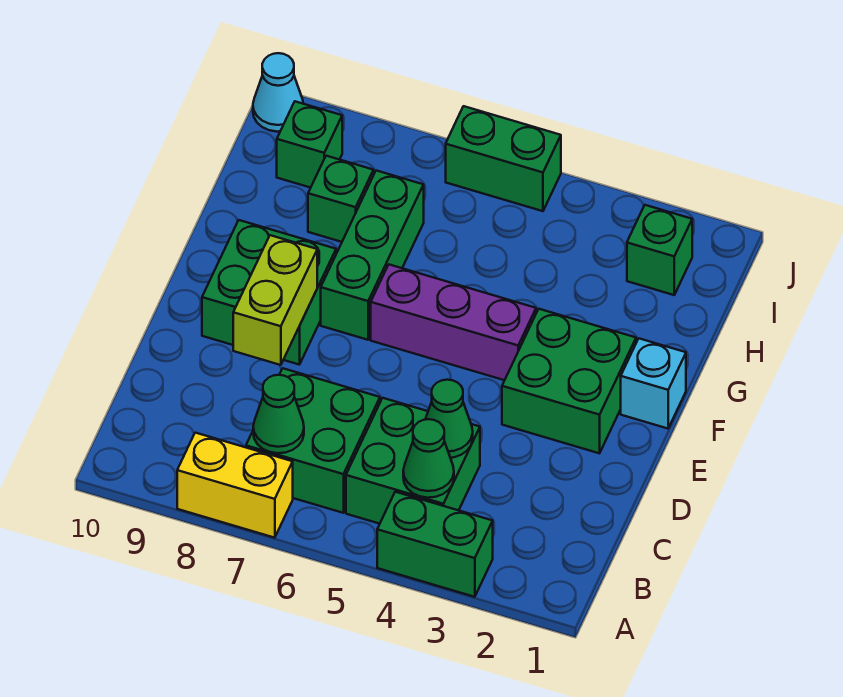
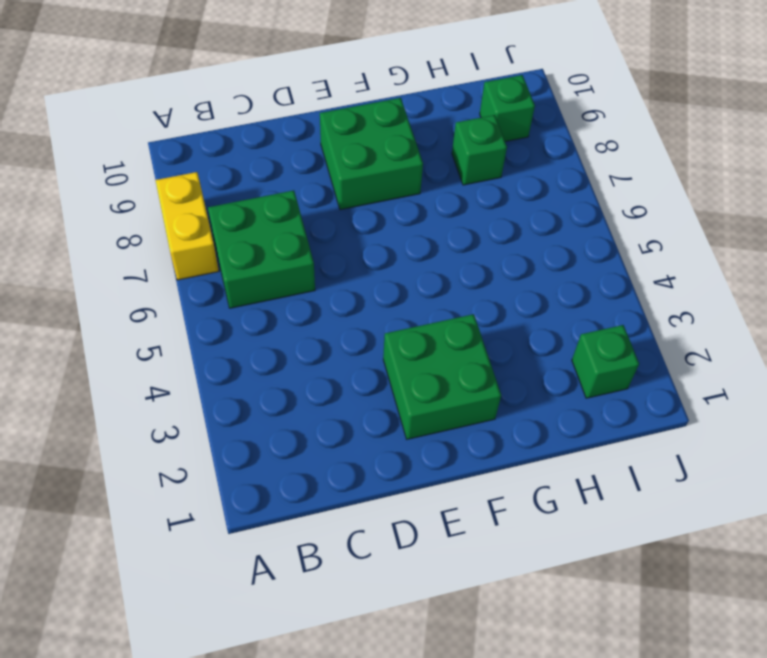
none -> green brick A3:A4 level 1
none -> green brick B4:C5 level 1
none -> cyan brick F1 level 1

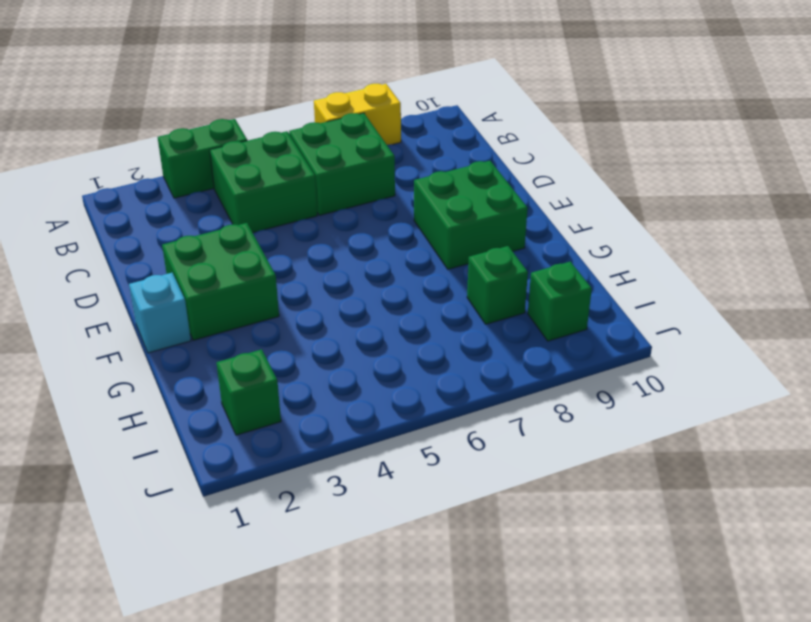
none -> purple brick F4:F6 level 1
none -> green brick F7:H7 level 1
none -> green brick J5:J6 level 1

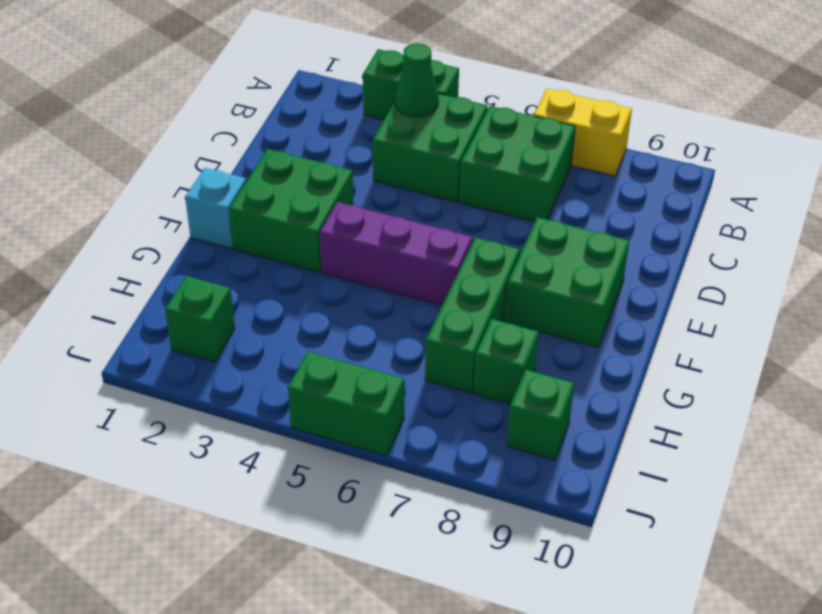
none -> cyan cone J10 level 1
none -> green cone B7 level 2
none -> green cone C4 level 2

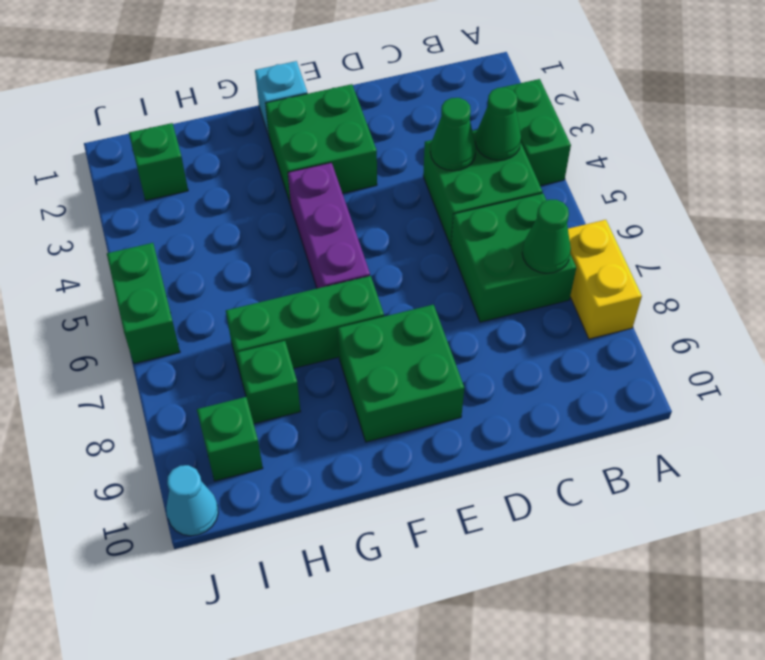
none -> lime brick D8:E8 level 2

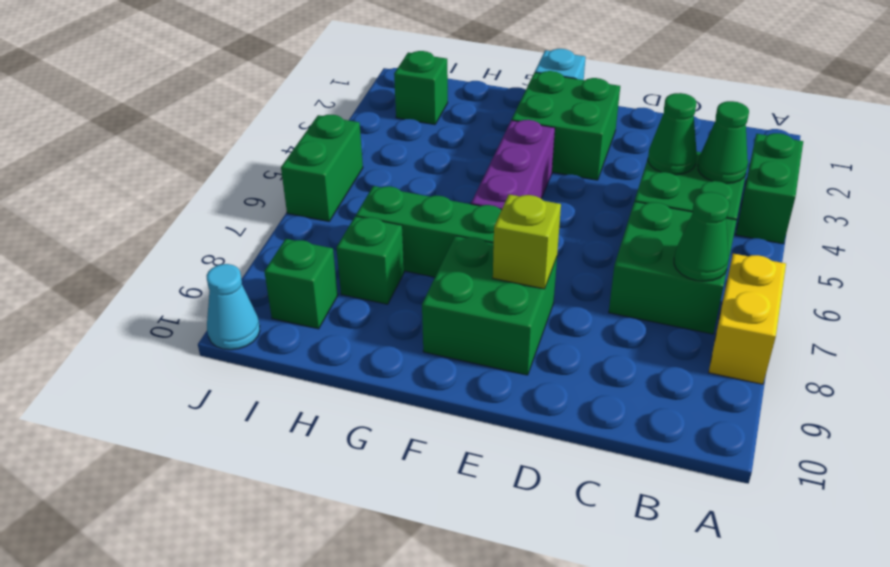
lime brick E8 level 2 -> lime brick D8:E8 level 2

